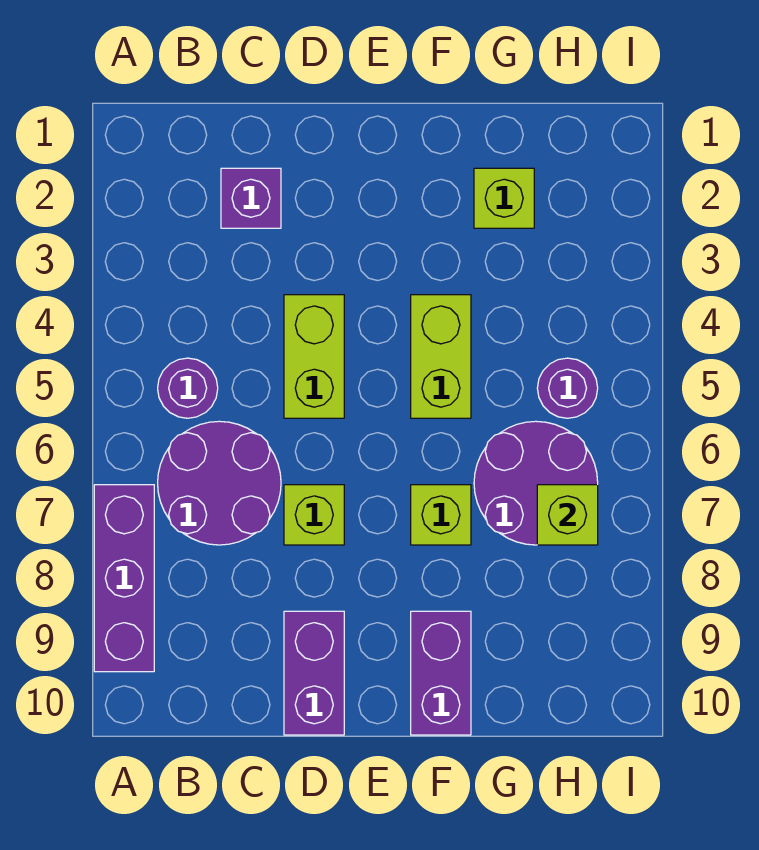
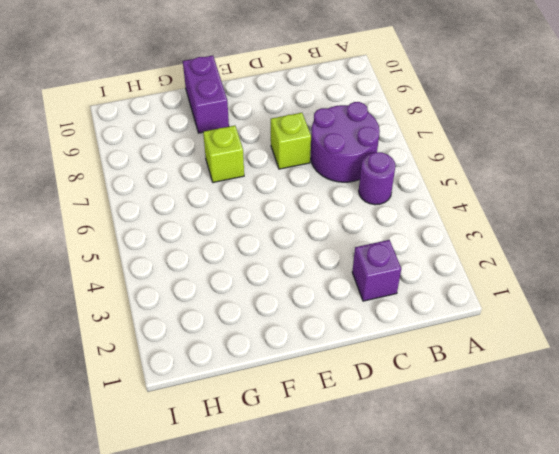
none -> purple brick A7:A9 level 1
none -> lime brick D4:D5 level 1
none -> purple brick D9:D10 level 1

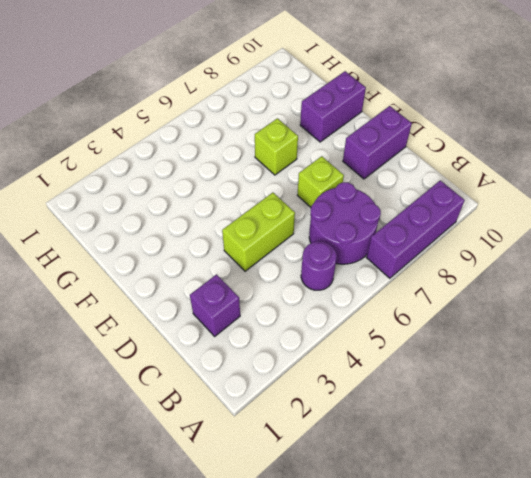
none -> lime brick F4:F5 level 1
none -> lime brick G2 level 1
none -> purple round brick G6:H7 level 1

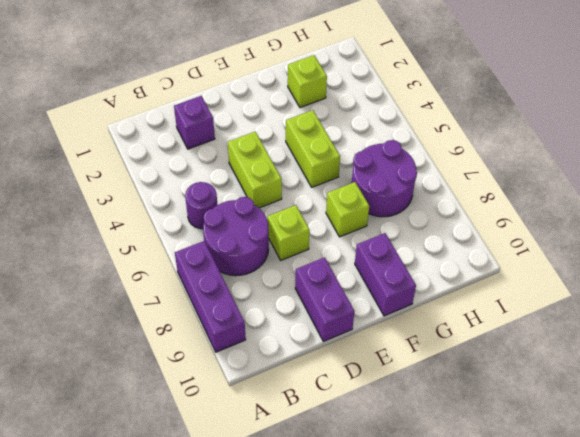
none -> purple round brick H5 level 1
none -> lime brick H7 level 2

